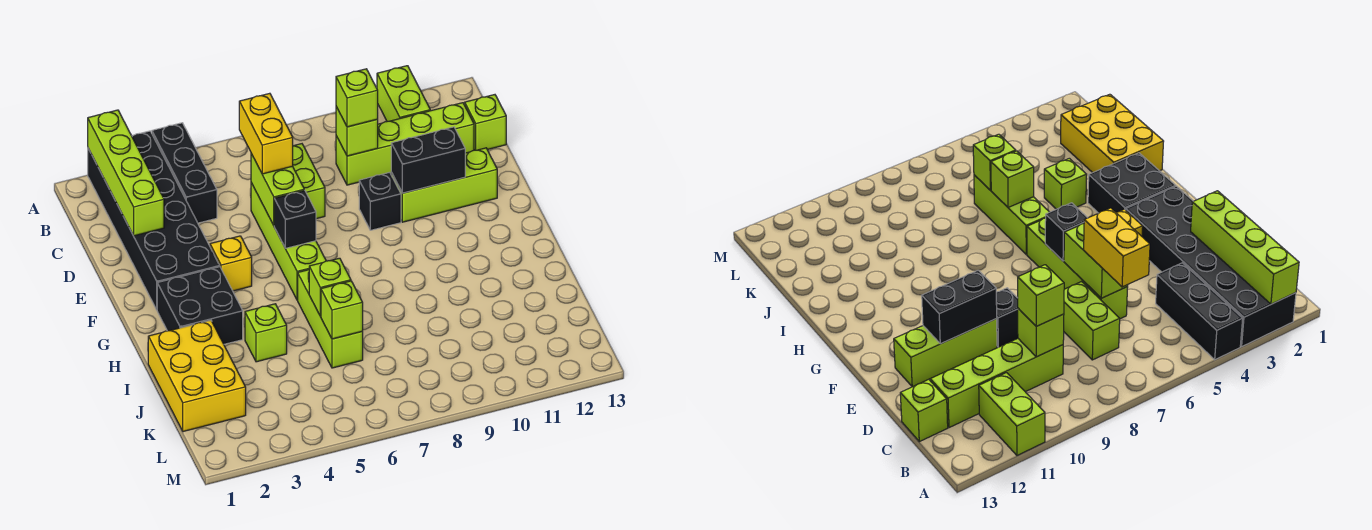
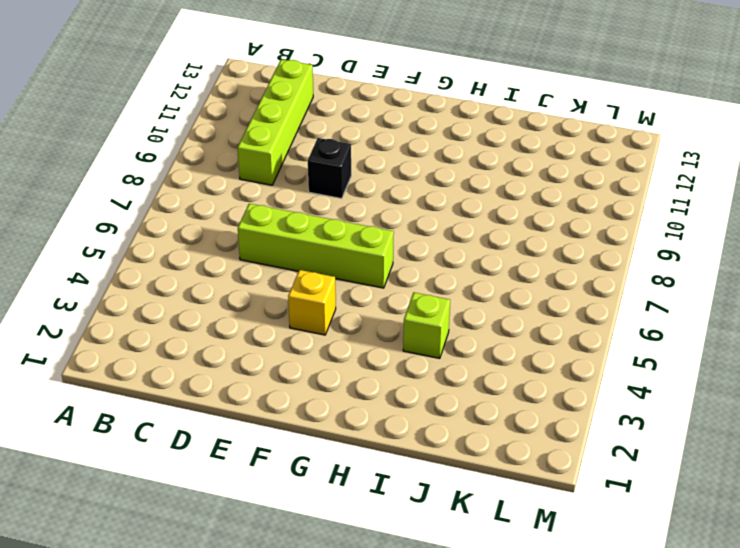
none -> black brick A2:F3 level 1
none -> black brick A4:C4 level 1
none -> lime brick A11:B11 level 1

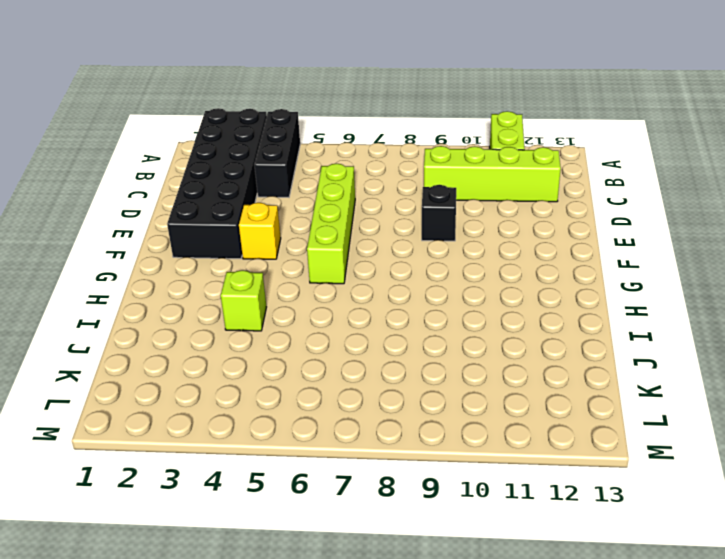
none -> lime brick C7:D7 level 1
none -> lime brick C13 level 1
none -> lime brick E10:E12 level 1

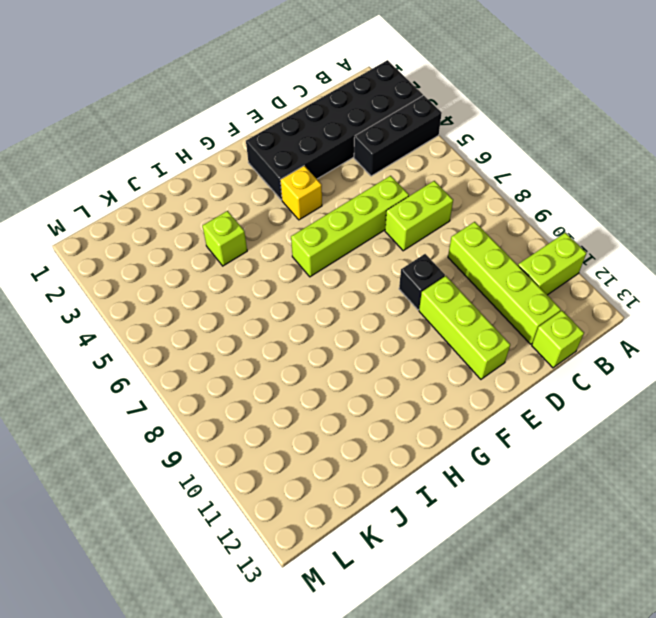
none -> black brick G2:H3 level 1
none -> lime brick H6:J6 level 1
none -> yellow brick I1:K2 level 1

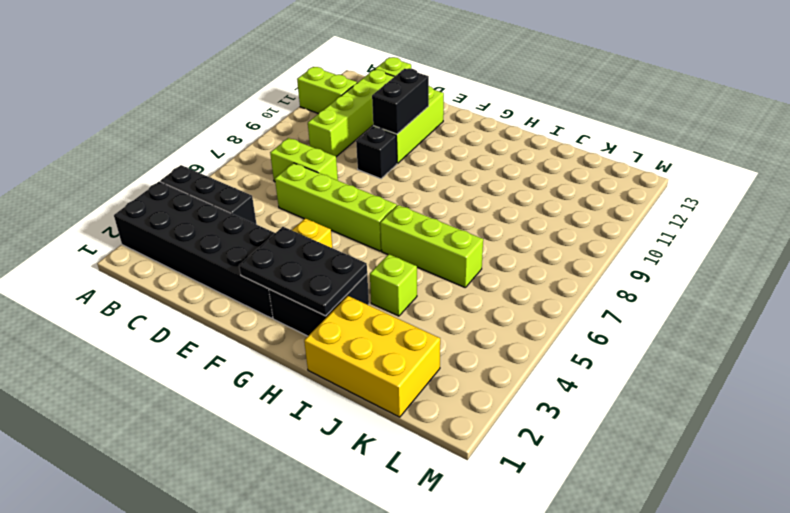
black plate F2:H3 level 2 -> none
none -> lime brick A2:D2 level 2
none -> lime brick C9 level 2
none -> lime brick D6:E6 level 2

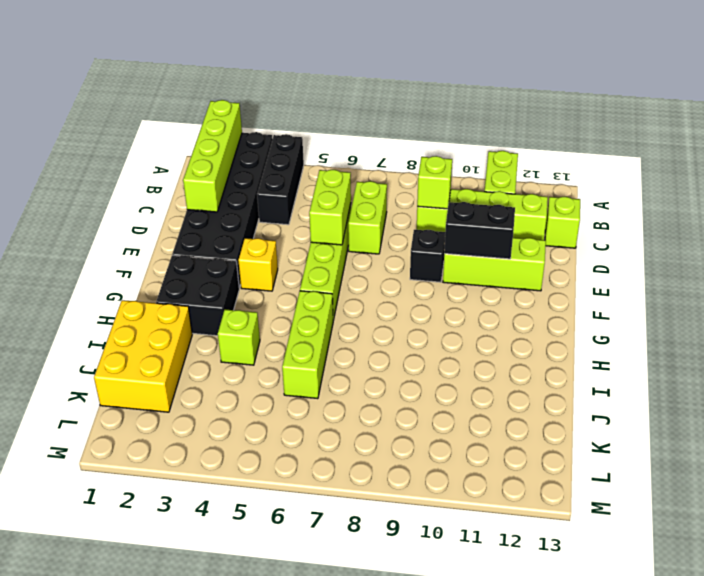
none -> black brick F6 level 2
none -> lime brick I6 level 2
none -> lime brick J6 level 2

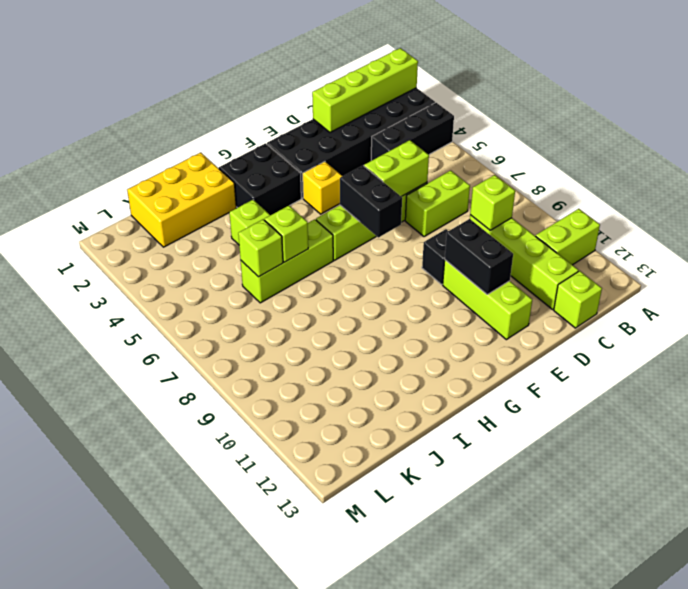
black brick F6:F7 level 2 -> black brick F6 level 2
none -> yellow brick C6:D6 level 3
none -> lime brick C9 level 3

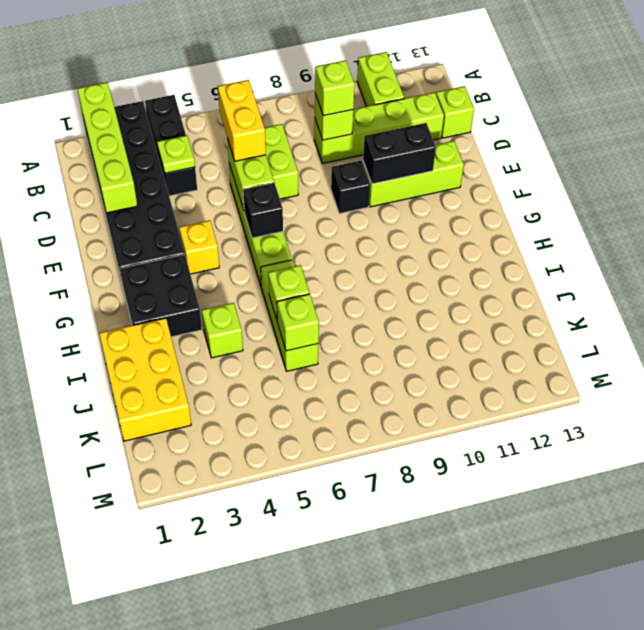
lime plate C4 level 2 -> none

